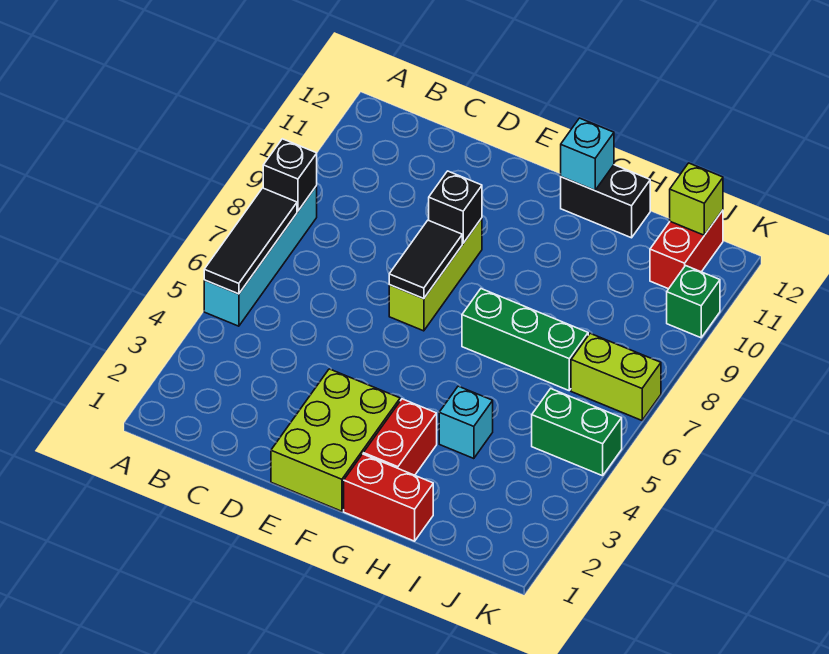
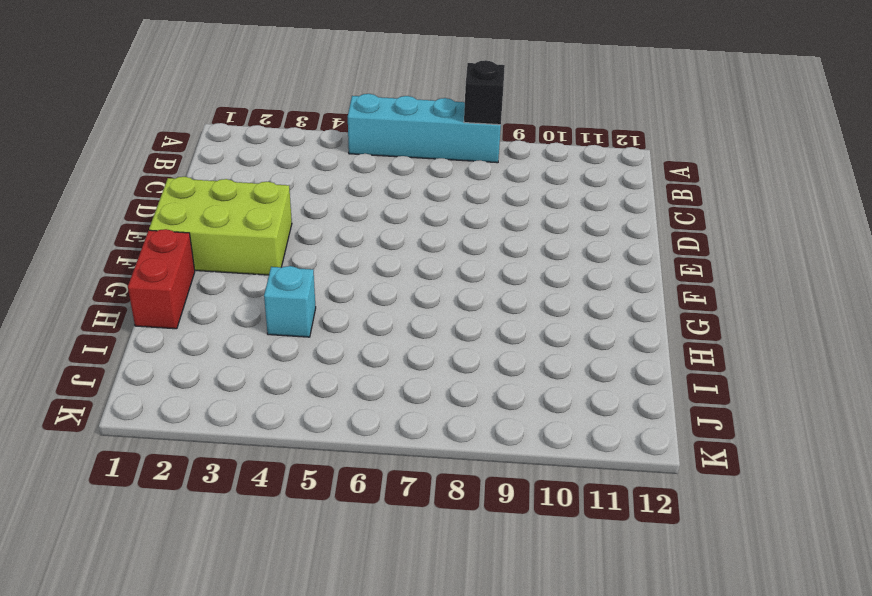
none -> lime brick E7:E9 level 1
none -> red brick G2:G3 level 1
none -> green brick G7:I7 level 1

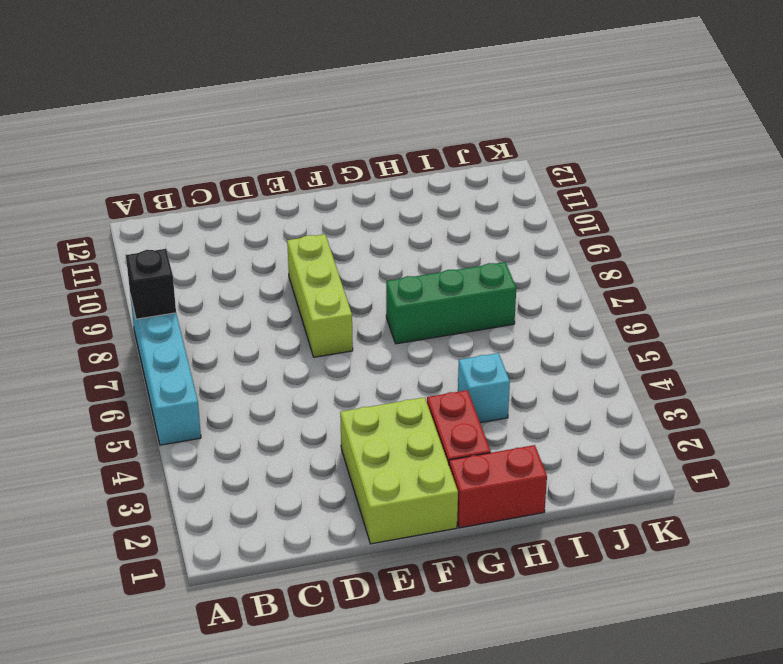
none -> black brick G12:H12 level 1
none -> green brick J5:K5 level 1
none -> lime brick J7:K7 level 1

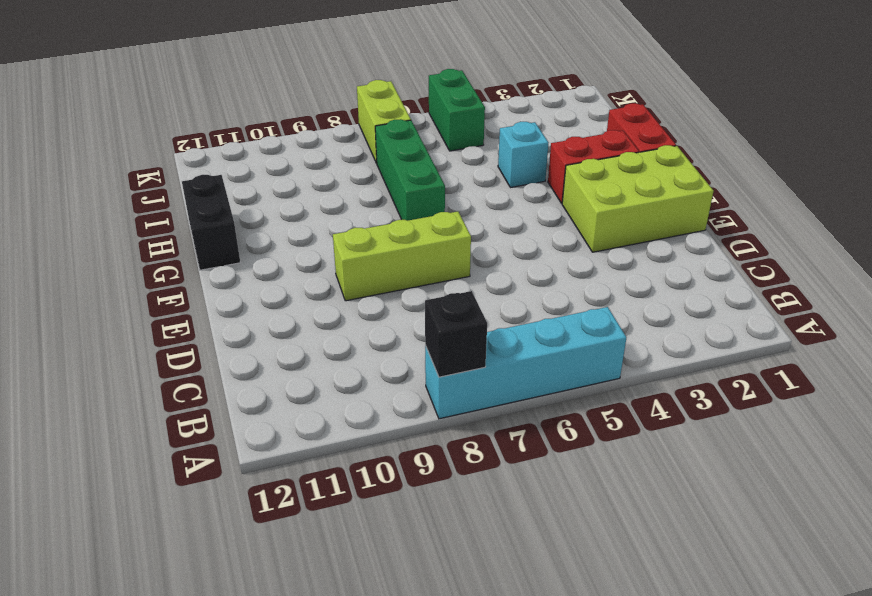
none -> red brick J11:J12 level 1
none -> green brick K10 level 1
none -> black tile A5:A7 level 2

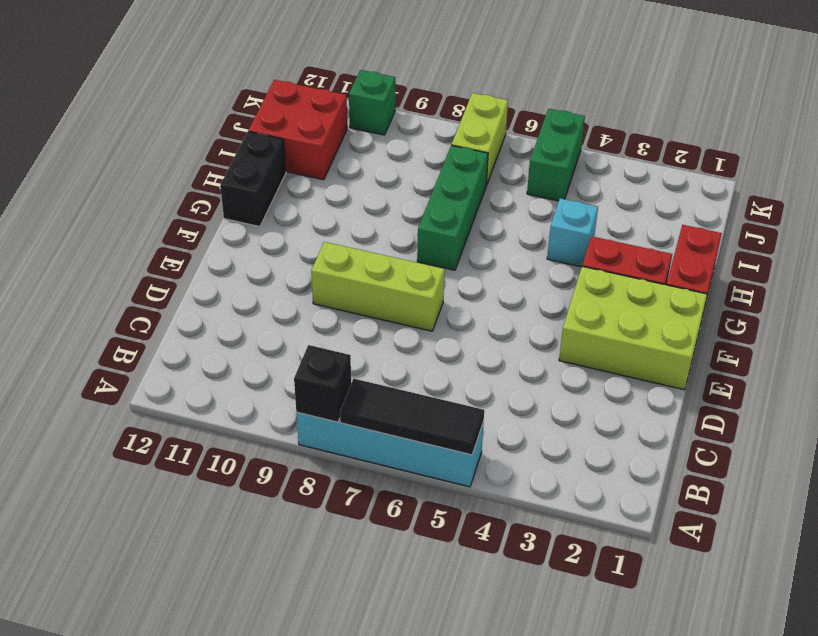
red brick I11:J12 level 1 -> red brick J11:J12 level 1
none -> black tile E7:E8 level 2
none -> black brick E9 level 2
none -> cyan brick G12 level 2

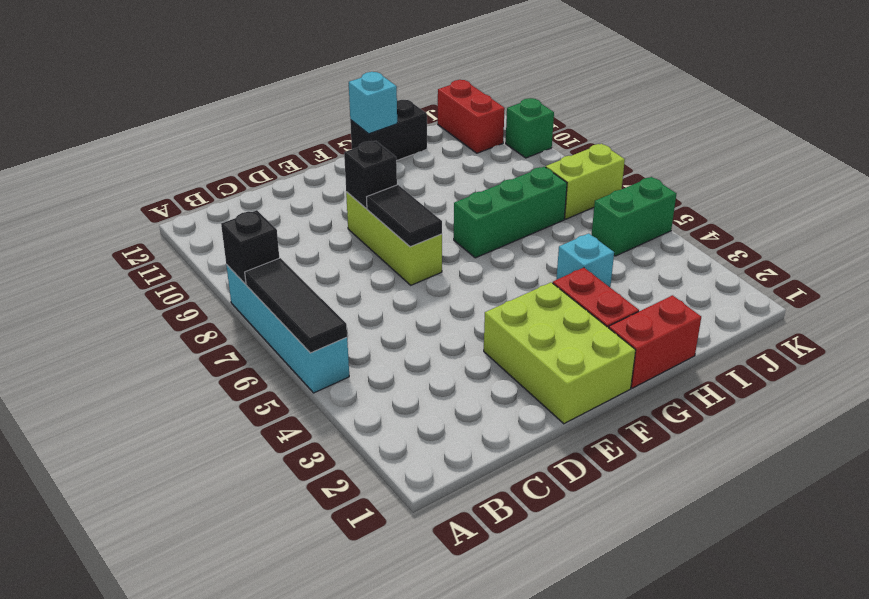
none -> lime brick J12 level 2

